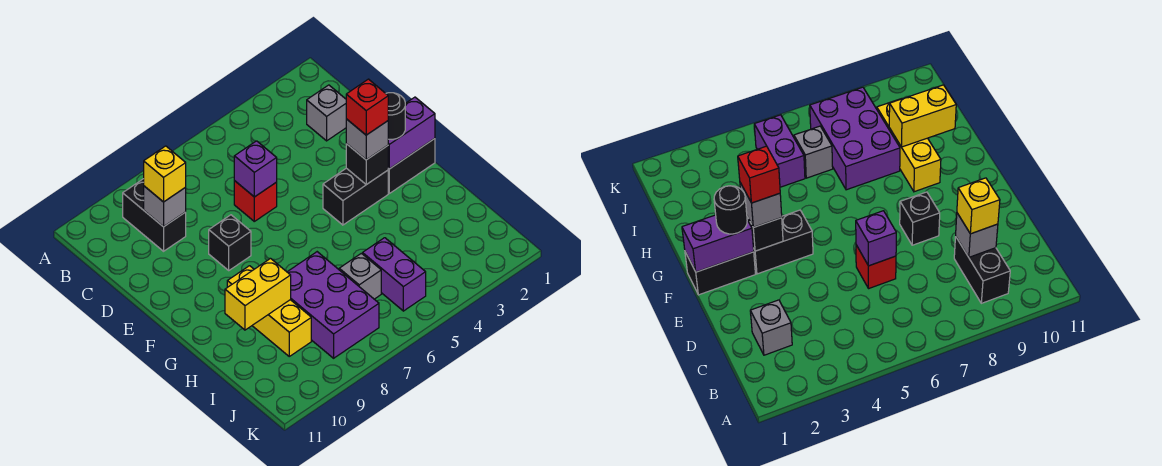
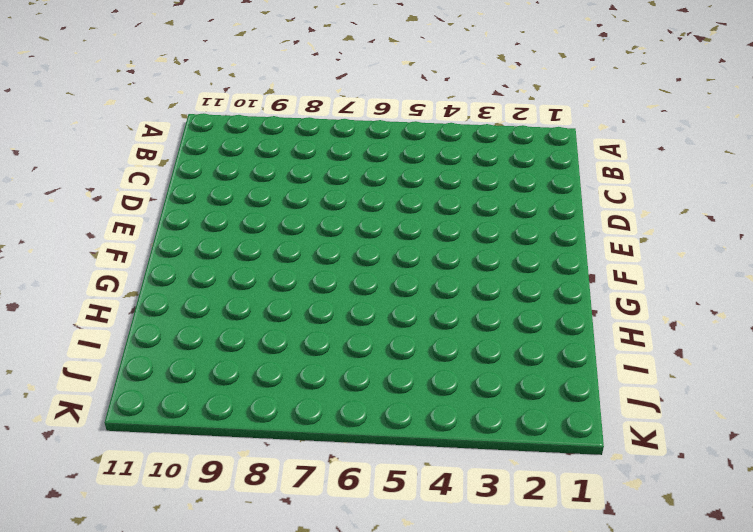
none -> black brick B9:C9 level 1
none -> grey brick C2 level 1
none -> red brick D6 level 1

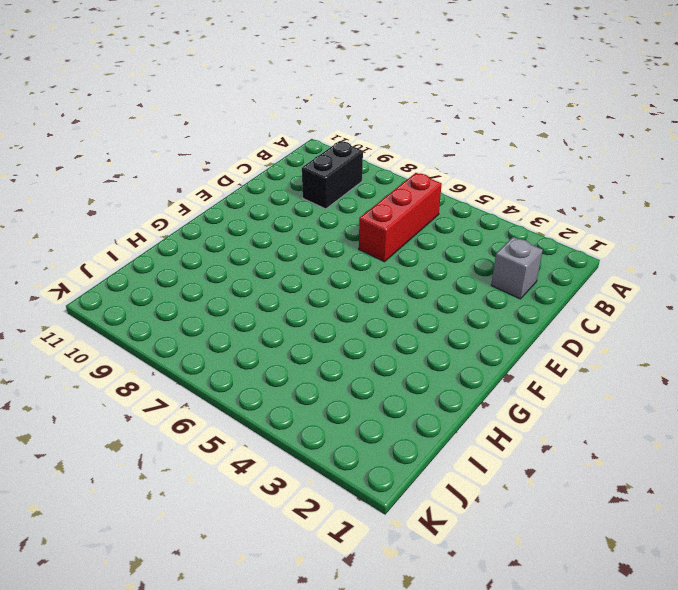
red brick B6:D6 level 1 -> red brick D6 level 1
none -> black brick E8 level 1
none -> black brick F1:F2 level 1
none -> black brick F3:F4 level 1

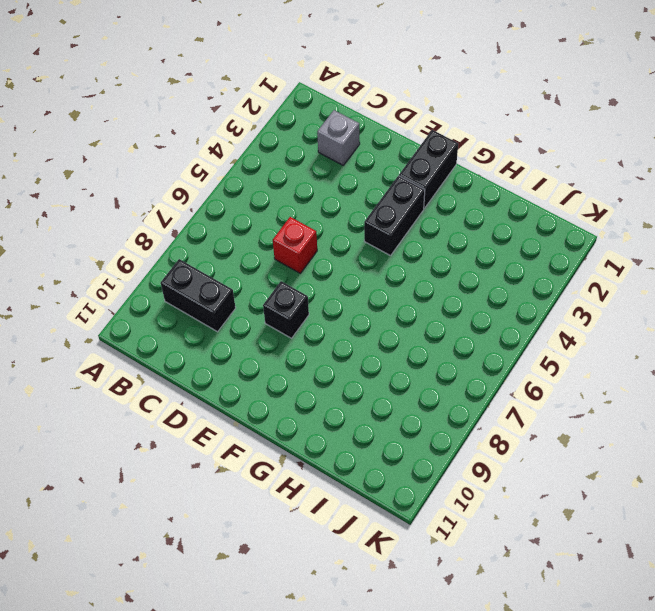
none -> yellow brick G9:I9 level 1
none -> purple brick H7:J8 level 1
none -> purple brick I5:J5 level 1

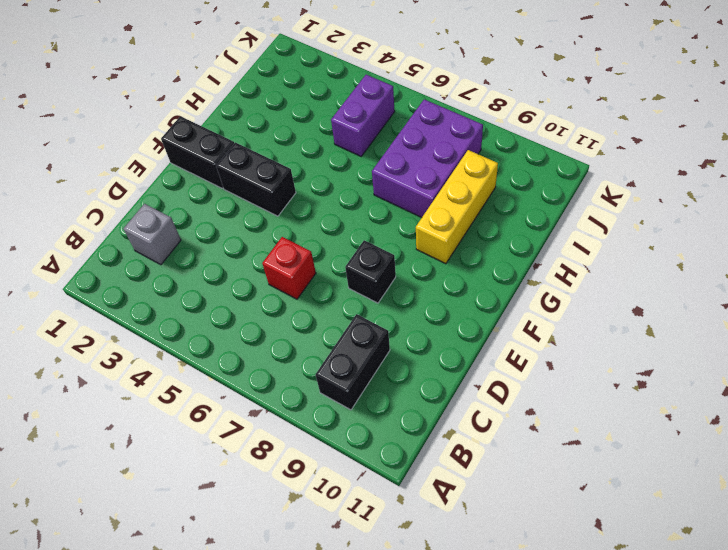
none -> grey brick I6 level 1
none -> grey brick C9 level 2
none -> purple brick D6 level 2

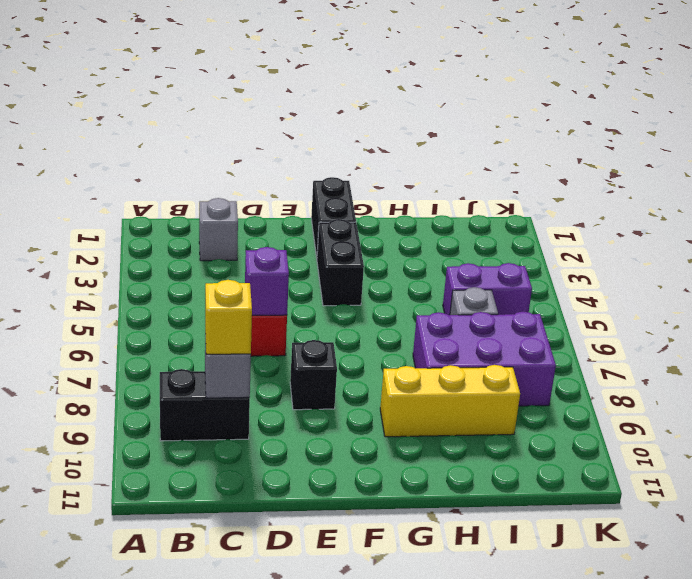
none -> purple brick F1:F2 level 2
none -> black brick F3 level 2
none -> yellow brick H9:H10 level 2

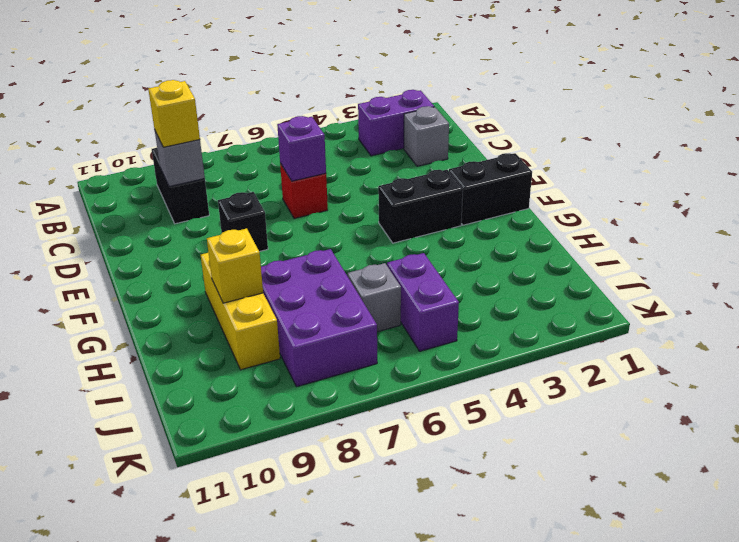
purple brick B2:B3 level 1 -> purple brick F1:F2 level 2
yellow brick H9 level 2 -> yellow brick H9:H10 level 2
none -> black brick F3 level 2
none -> black round brick F2 level 3
none -> grey brick F3 level 3

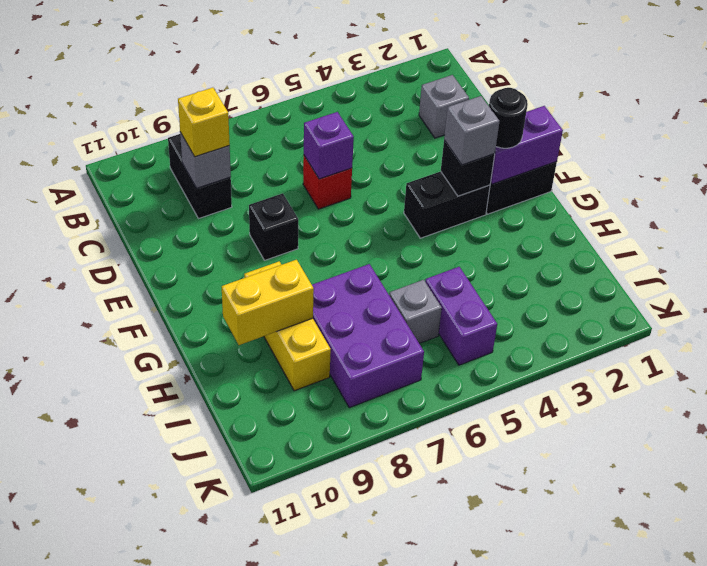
none -> red brick F3 level 4

